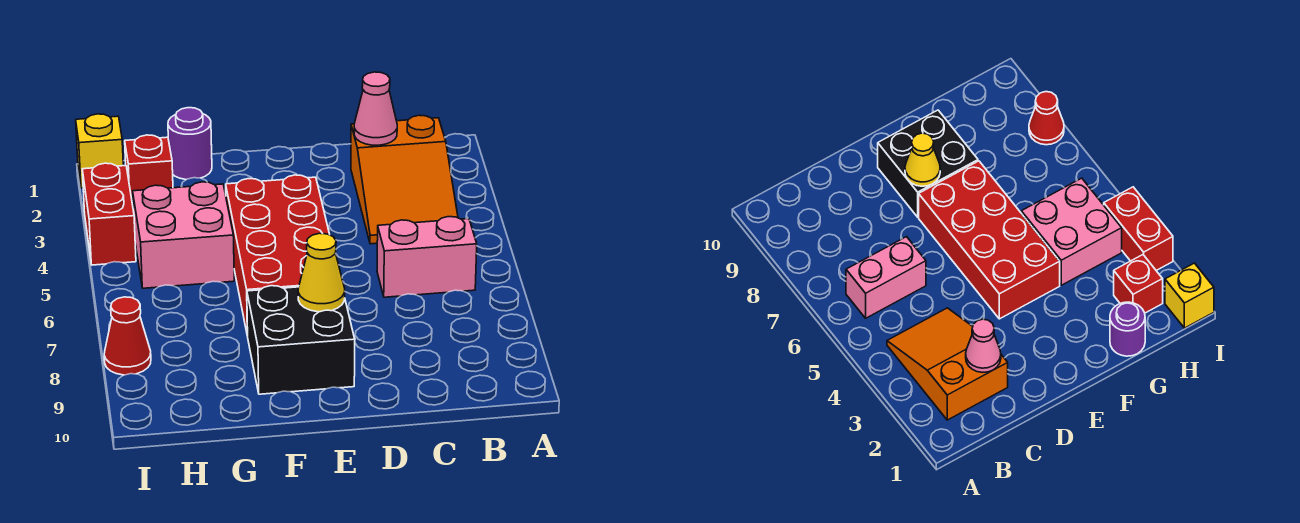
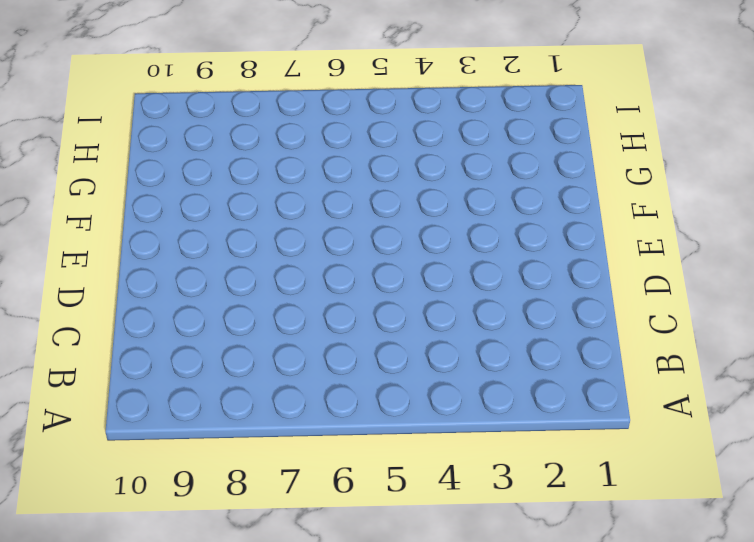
none -> orange slope B2:C4 level 1 top 2
none -> pink brick B6:C6 level 1
none -> red brick E4:F7 level 1

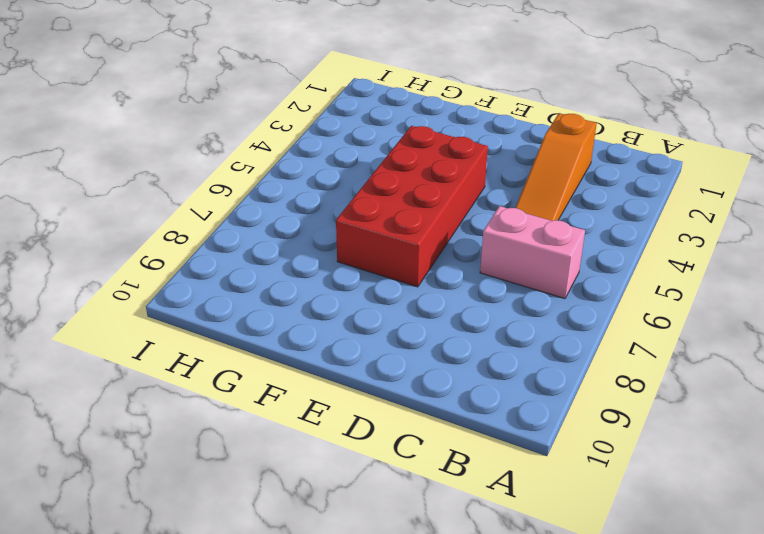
orange slope C2:C4 level 1 top 2 -> orange slope B2:C4 level 1 top 2
none -> black brick E8:F9 level 1
none -> purple round brick G1 level 1
none -> pink brick G4:H5 level 1

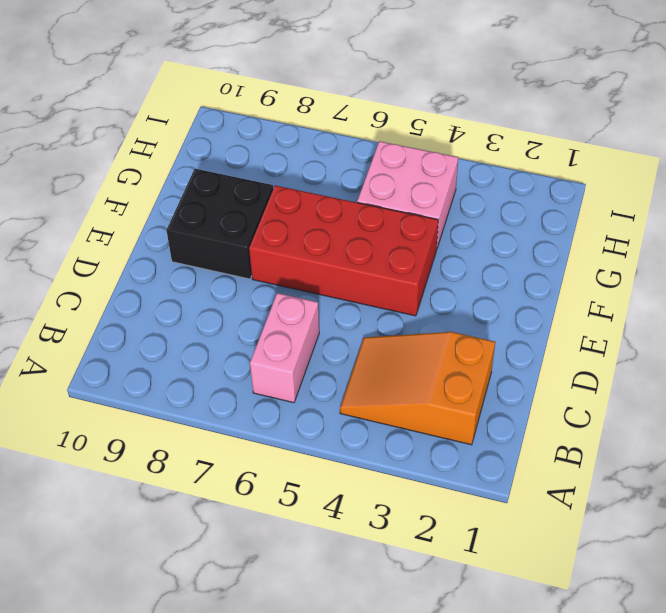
none -> purple round brick G1 level 1
none -> red brick H2 level 1
none -> yellow brick I1 level 1

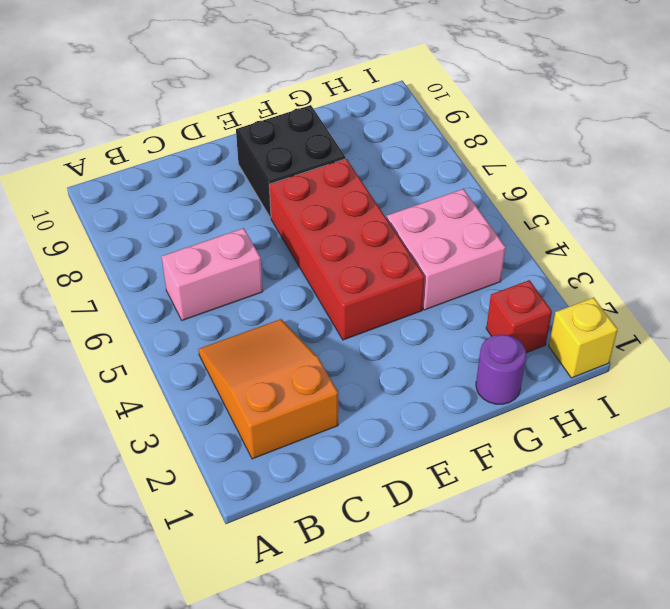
none -> red brick I3:I4 level 1
none -> red cone I8 level 1
none -> pink cone C2 level 2

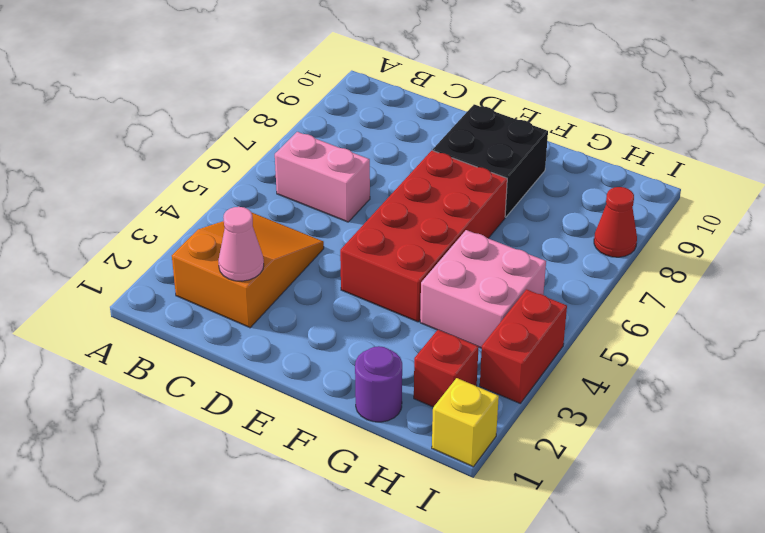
none -> yellow cone E8 level 2

